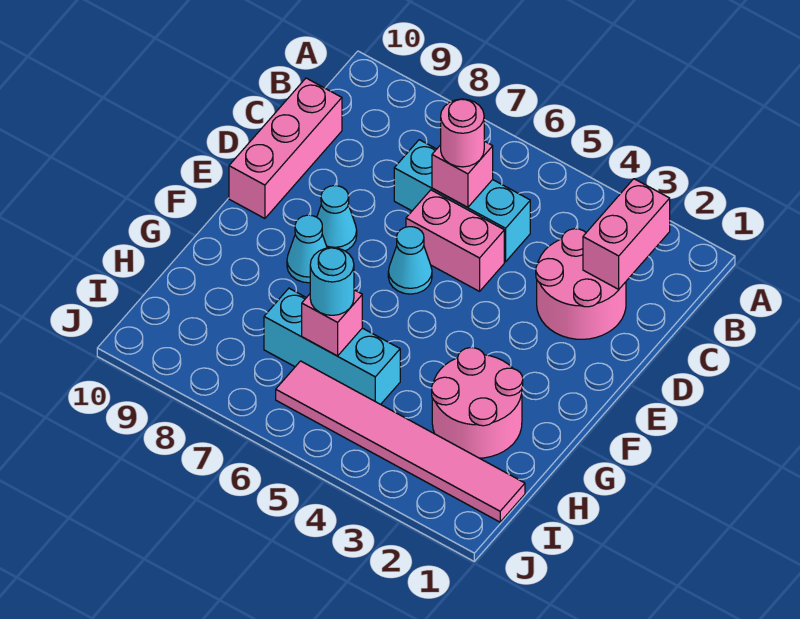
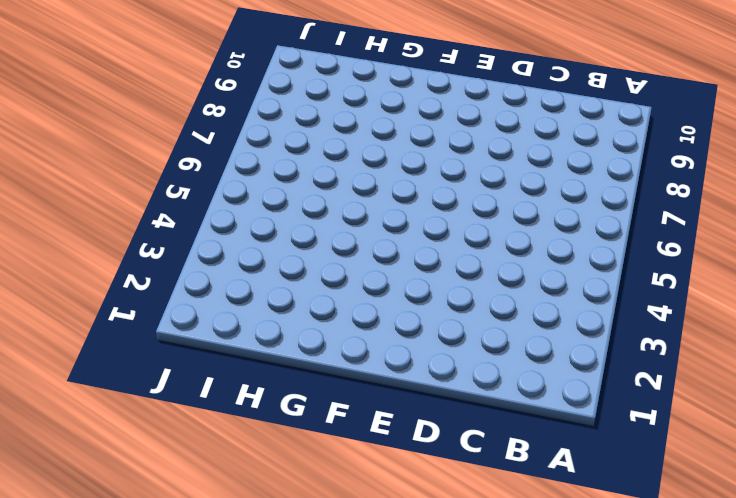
none -> pink round brick C2:D3 level 1
none -> cyan brick C5:C7 level 1
none -> pink brick C10:E10 level 1

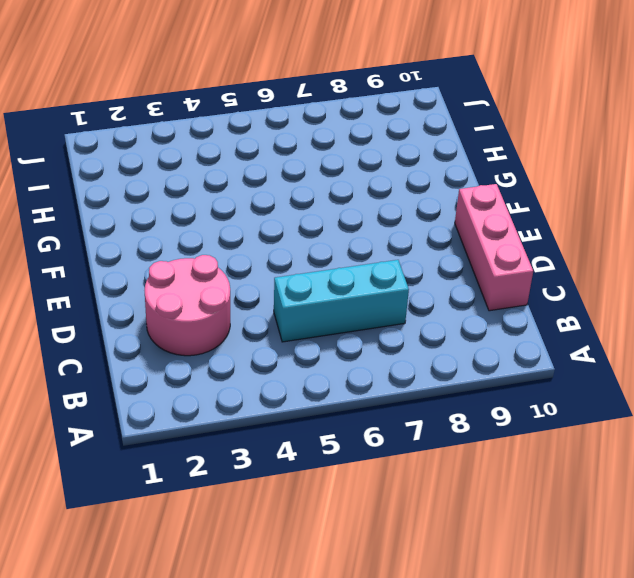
none -> pink brick D5:D6 level 1
none -> cyan cone E6 level 1
none -> cyan cone E8 level 1

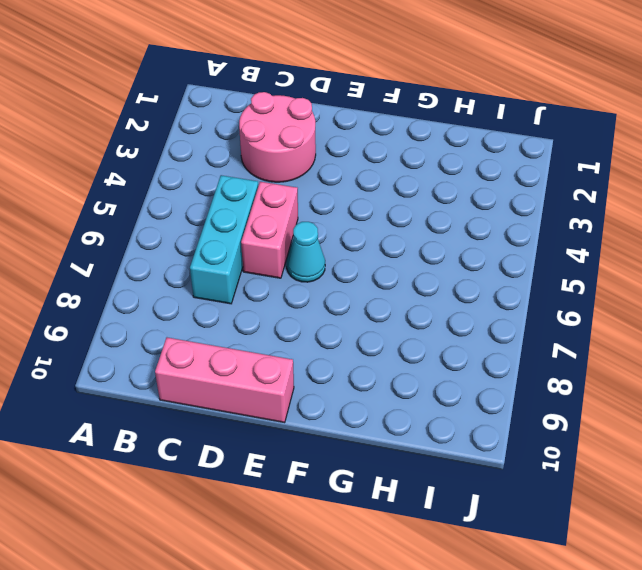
none -> cyan cone E8 level 1
none -> cyan cone F8 level 1
none -> pink round brick G2:H3 level 1

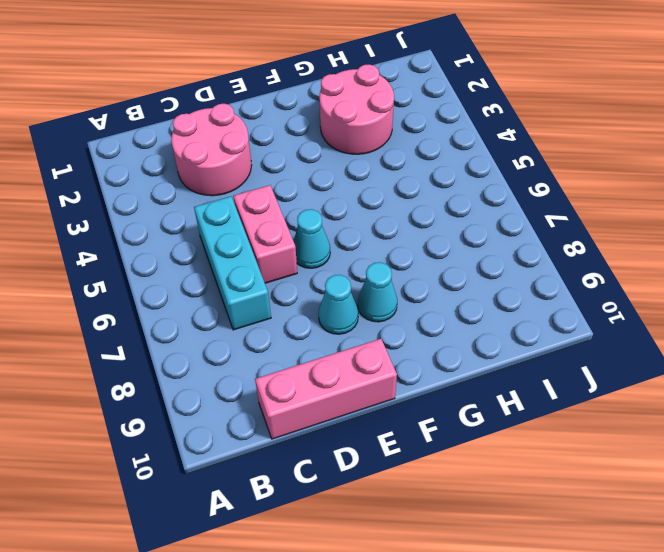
none -> cyan brick H5:H7 level 1
none -> pink tile I1:I6 level 1
none -> pink brick B2:C2 level 2

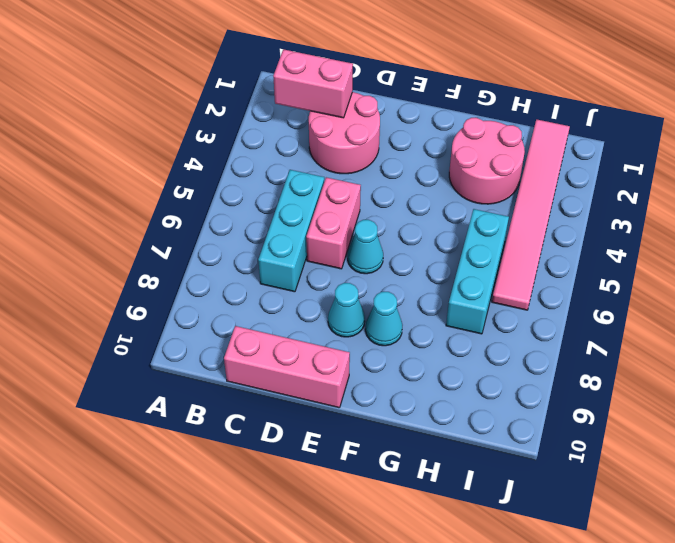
none -> pink brick C6 level 2
none -> pink brick H6 level 2
none -> pink round brick C6 level 3

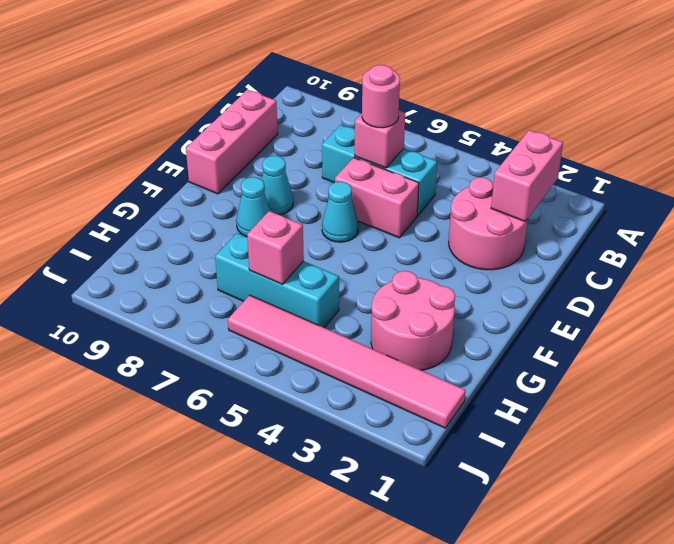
none -> cyan round brick H6 level 3

